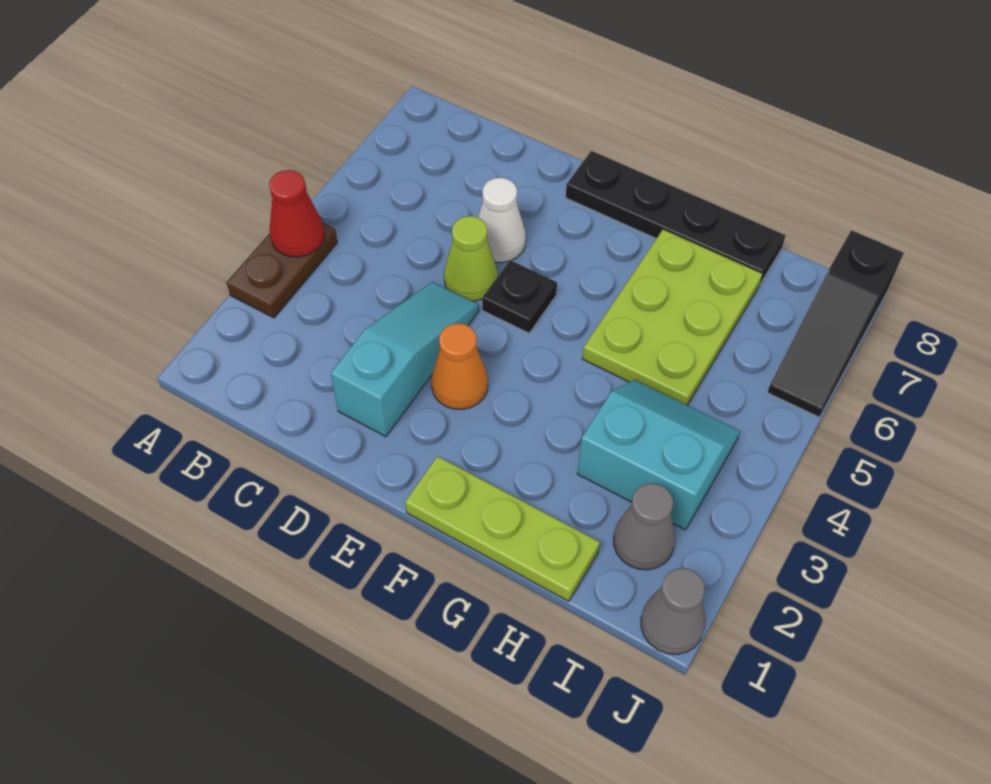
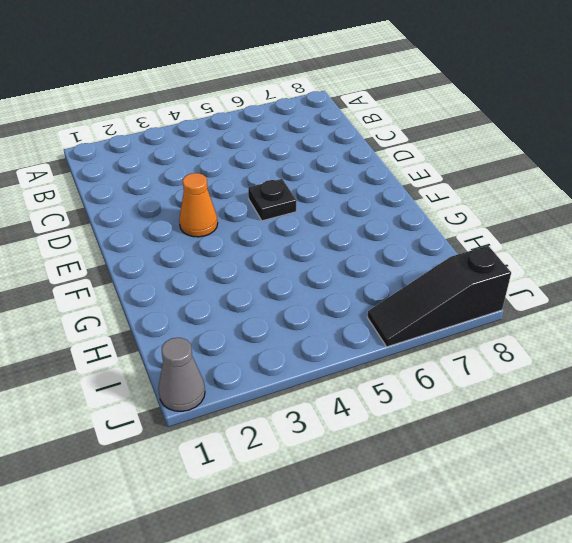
none -> brown plate A3:A4 level 1
none -> cyan slope D2:D4 level 1 top 2
none -> lime cone D5 level 1

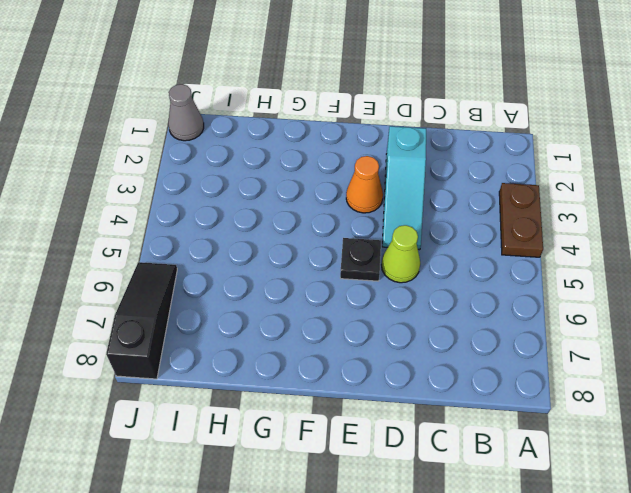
none -> white cone D6 level 1
none -> black plate E8:H8 level 1
none -> lime plate F1:H1 level 1

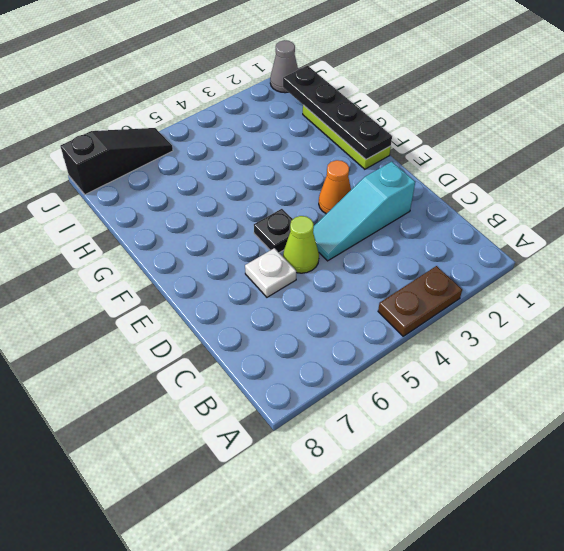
white plate D6 level 1 -> white cone D6 level 1
black plate F1:I1 level 2 -> black plate E8:H8 level 1
none -> lime plate G5:H7 level 1
none -> cyan slope H3:I4 level 1 top 3
none -> grey cone I2 level 1

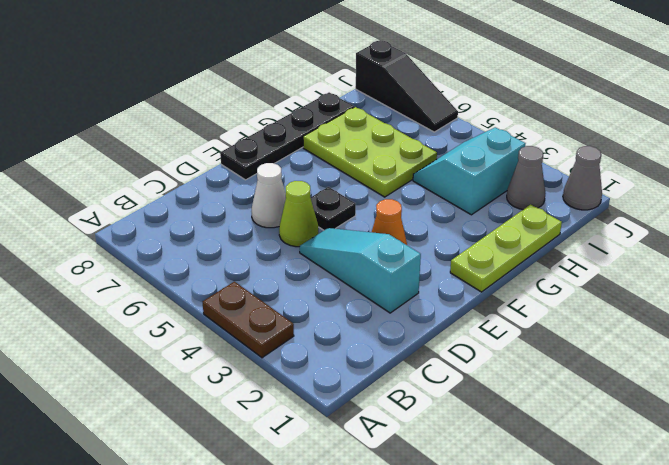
none -> red cone A4 level 2

